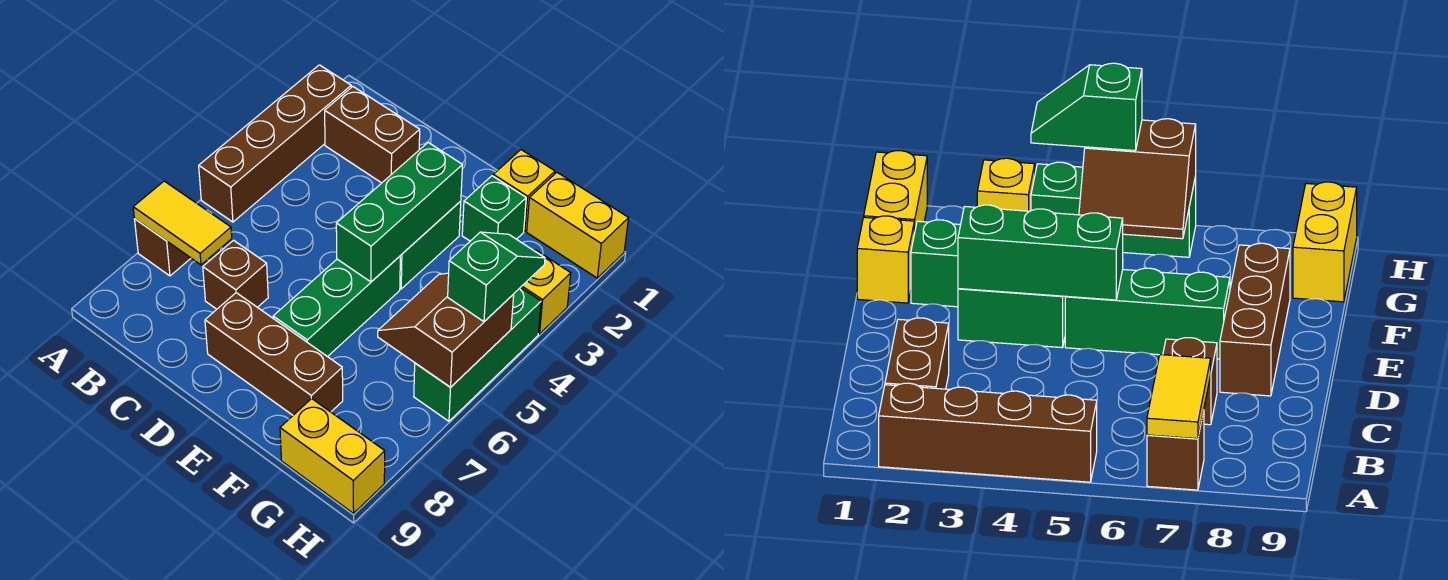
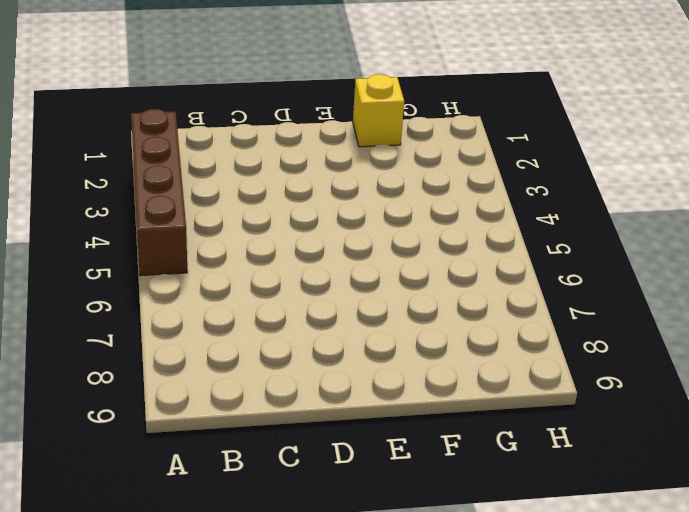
none -> brown brick A7 level 1
none -> brown brick B2:C2 level 1
none -> brown brick C7 level 1

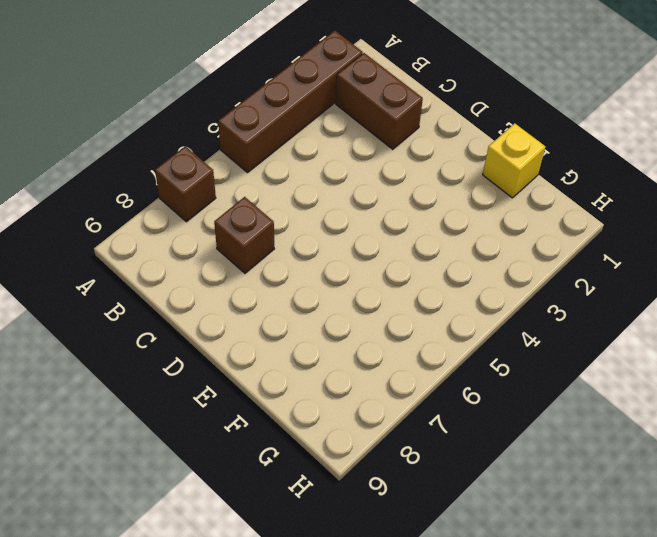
none -> brown brick D8:F8 level 1
none -> green brick E3:E4 level 1
none -> green brick E5:E7 level 1

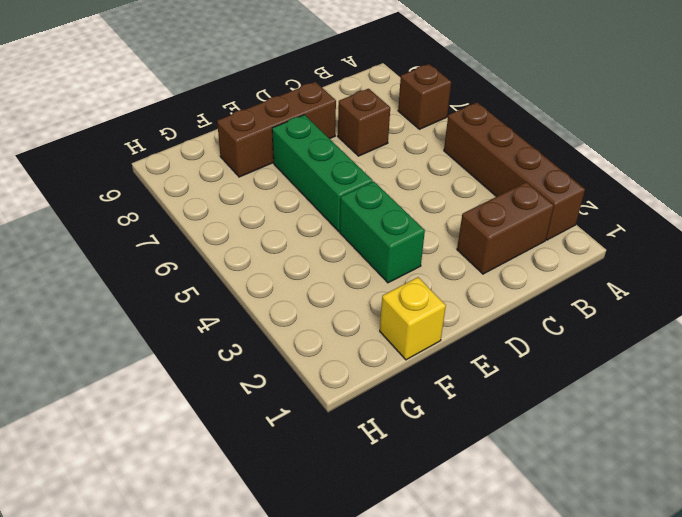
none -> green brick F2 level 1
none -> yellow brick G1:H1 level 1
none -> yellow brick G9:H9 level 1

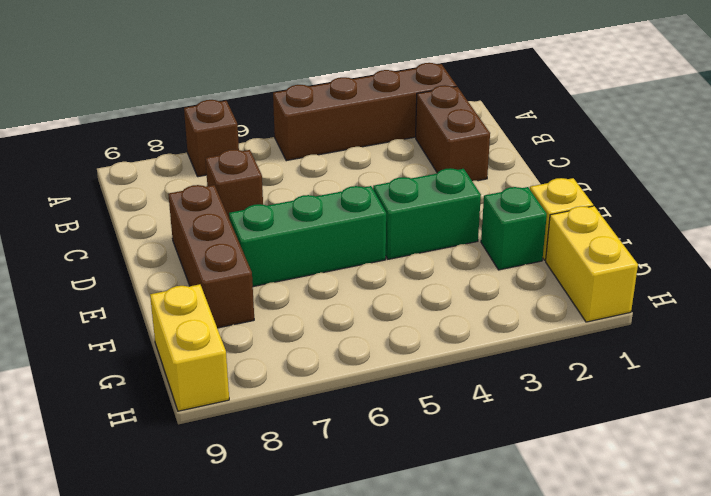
none -> yellow brick H3 level 1
none -> green brick H4:H6 level 1
none -> yellow tile A7:B7 level 2

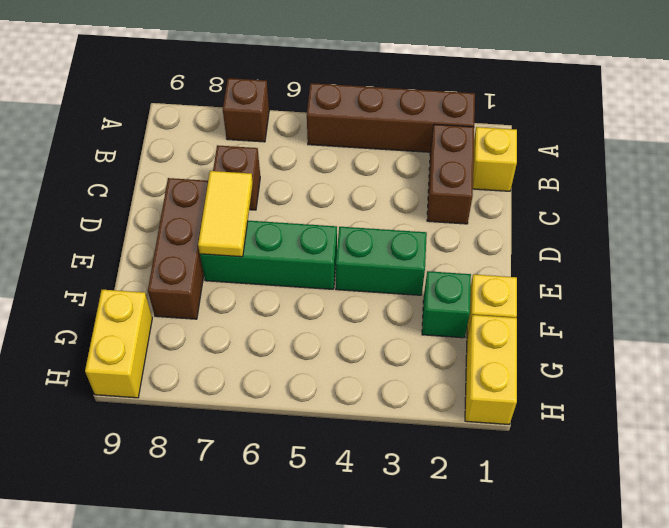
yellow brick B1 level 1 -> yellow brick H3 level 1
yellow tile D7:E7 level 2 -> yellow tile A7:B7 level 2
none -> green brick H4:H6 level 1
none -> green brick E3:E5 level 2
none -> brown slope G5:H6 level 2 top H

